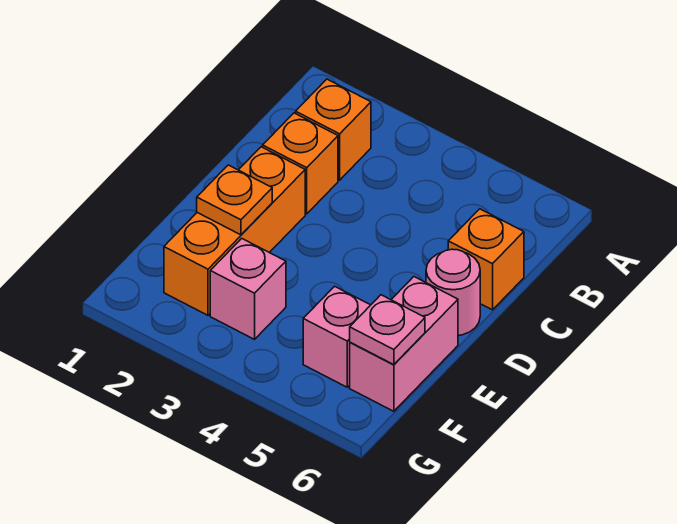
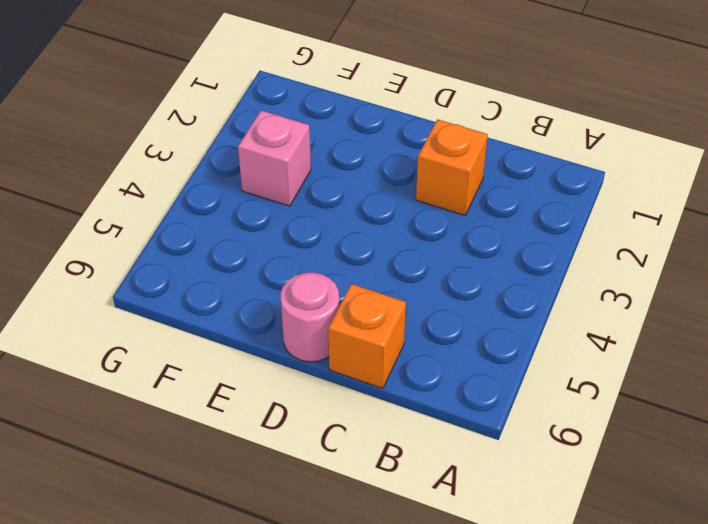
none -> orange brick B2 level 1
none -> orange brick D2:F2 level 1

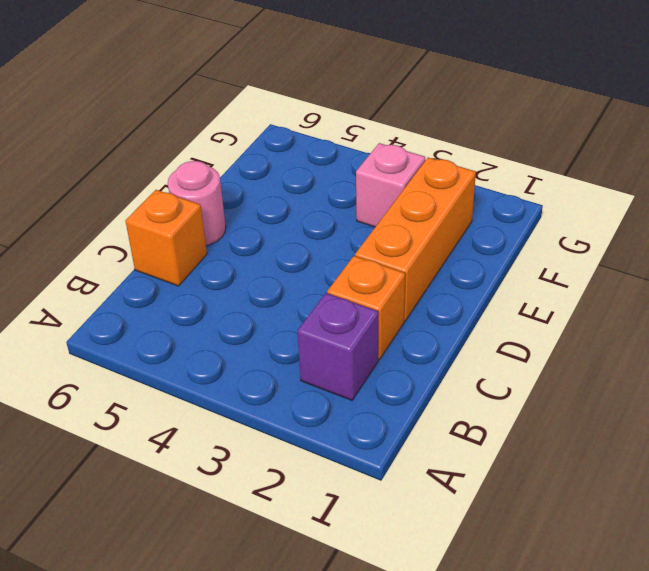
purple brick B2 level 1 -> orange brick B2 level 1
none -> pink brick E6:F6 level 1
none -> pink brick F5 level 1

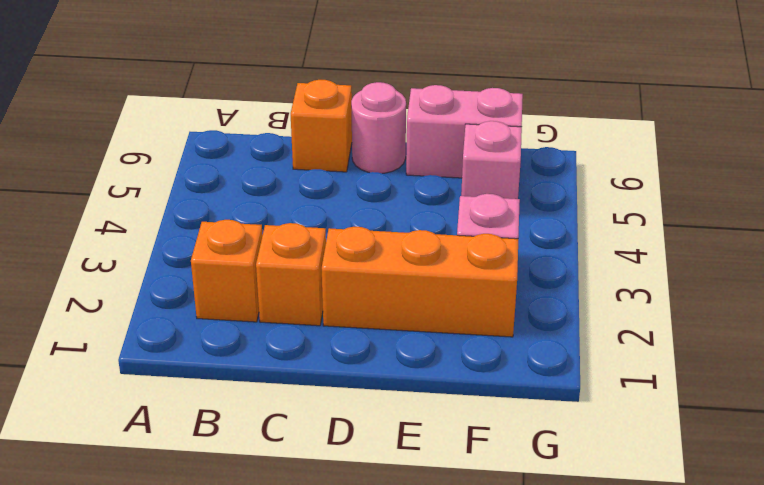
none -> orange plate E2 level 2
none -> pink plate F6 level 2

